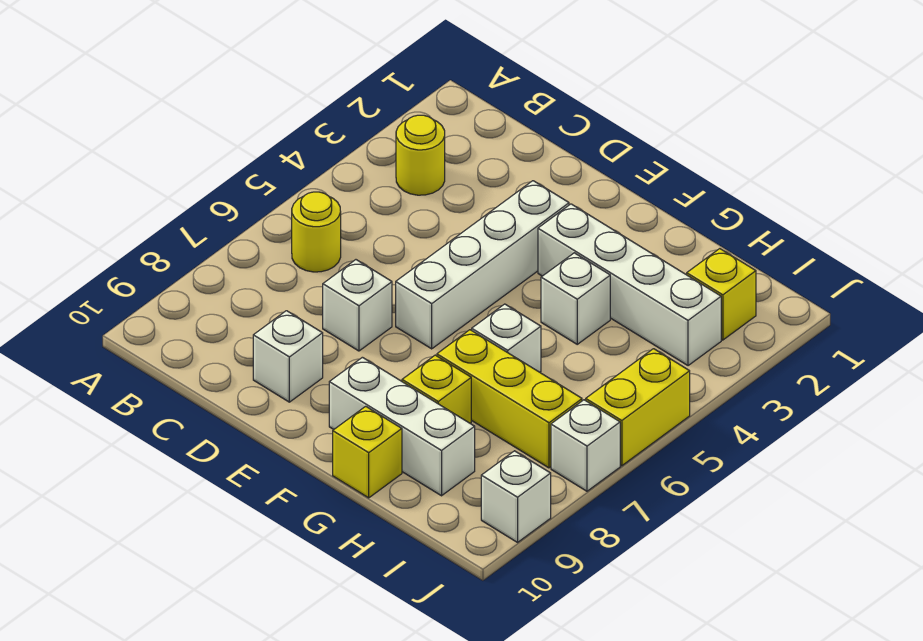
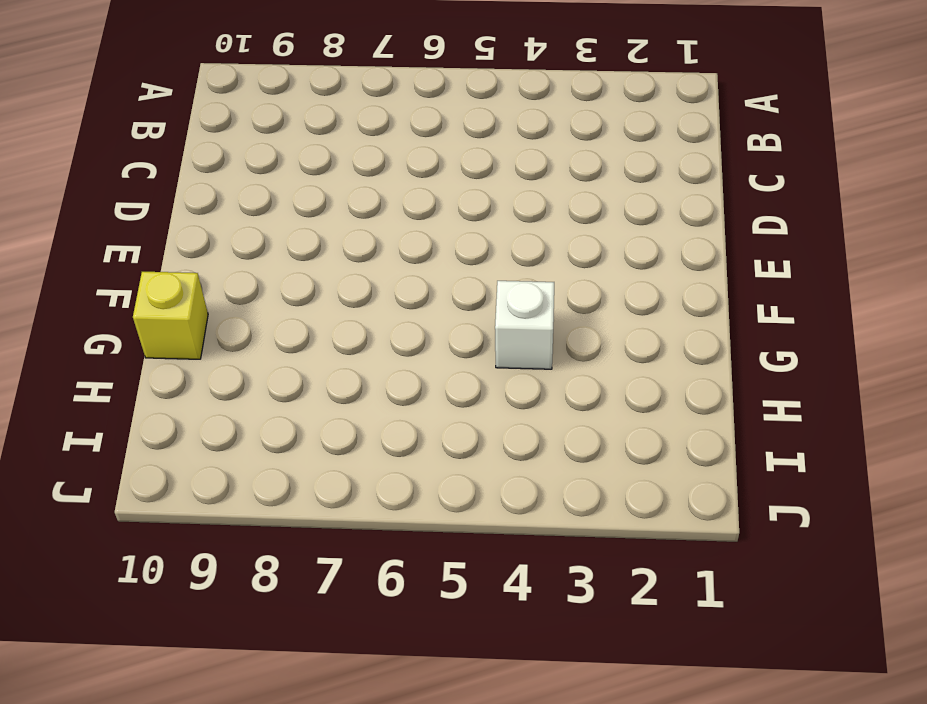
none -> yellow round brick B3 level 1
none -> yellow round brick B6 level 1
none -> white brick D7 level 1

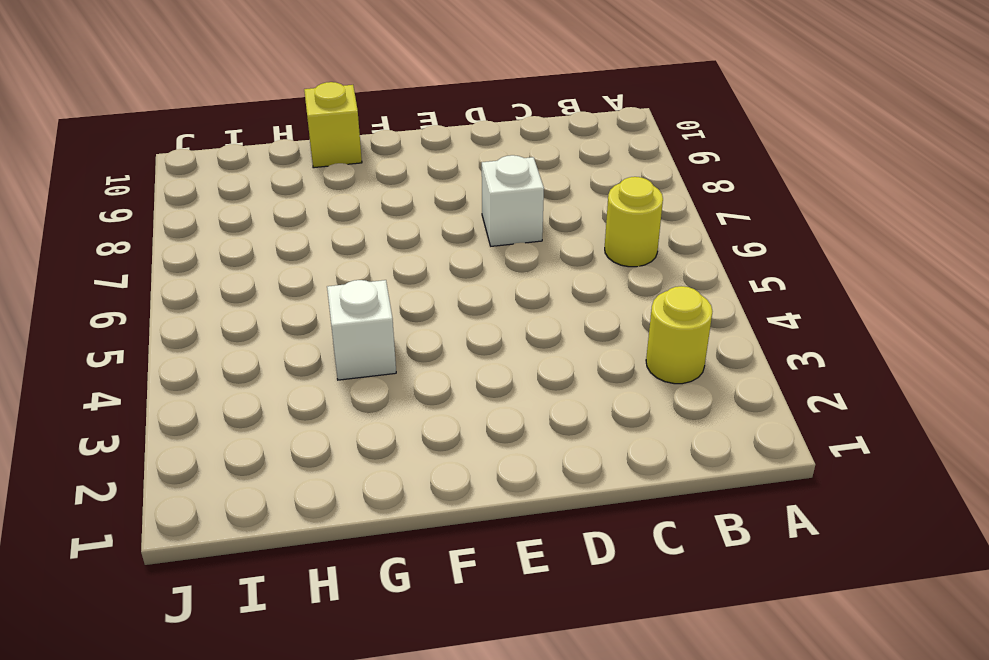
none -> white brick D9 level 1
none -> white brick E3:E6 level 1
none -> white brick F3:I3 level 1

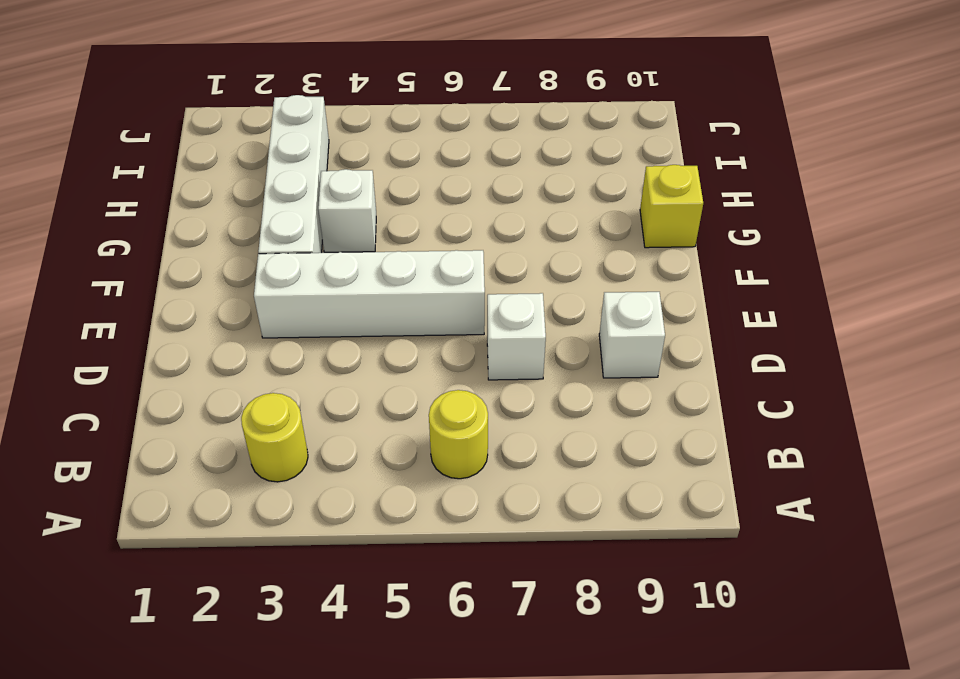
none -> white brick F9:H9 level 1
none -> white brick G6 level 1
none -> yellow brick G7:I7 level 1

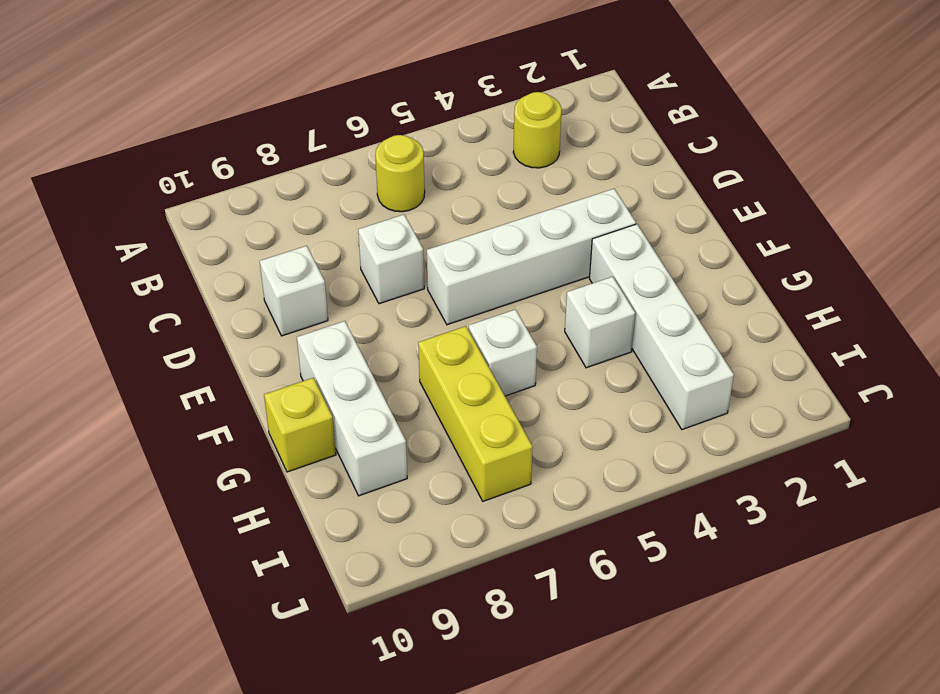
none -> yellow brick G8 level 1
none -> yellow brick I2 level 1
none -> yellow brick J5:J6 level 1

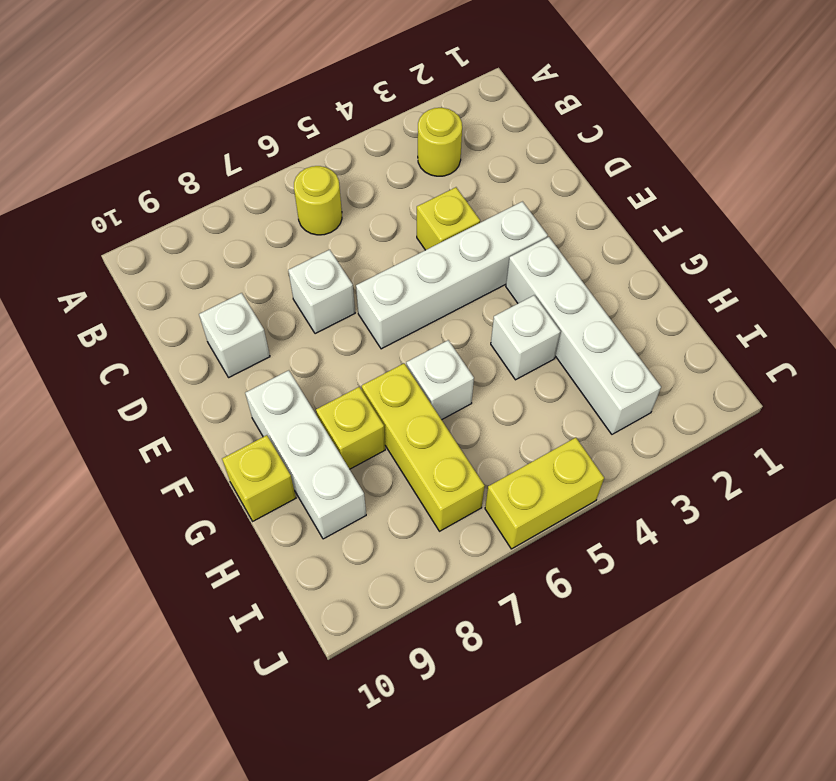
yellow brick D4 level 1 -> yellow brick I2 level 1
none -> white brick J7 level 1
none -> white brick J9 level 1

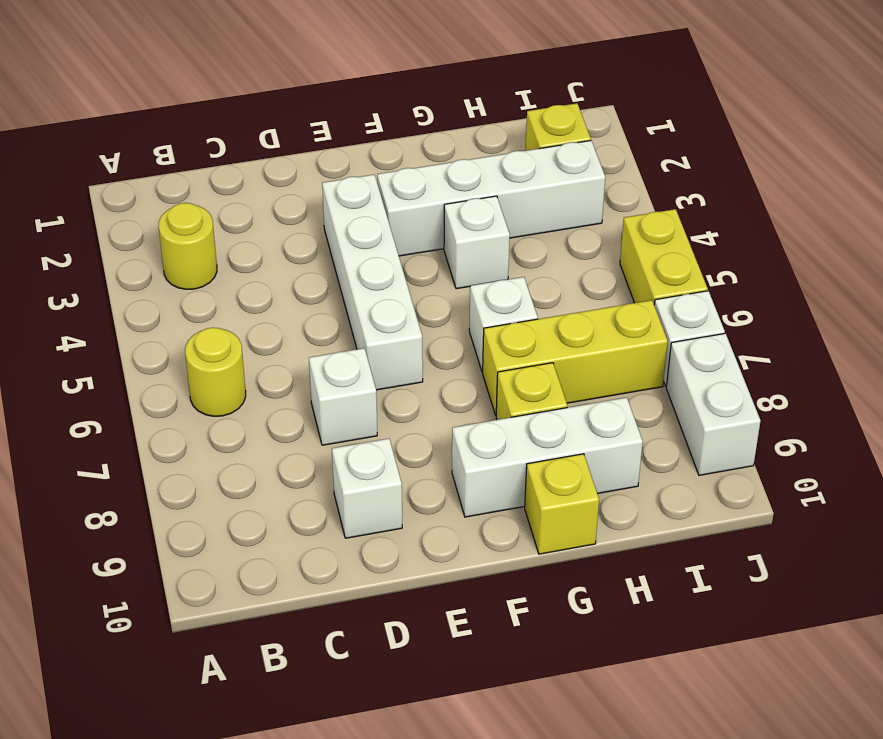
white brick J8:J9 level 1 -> white brick J9 level 1

